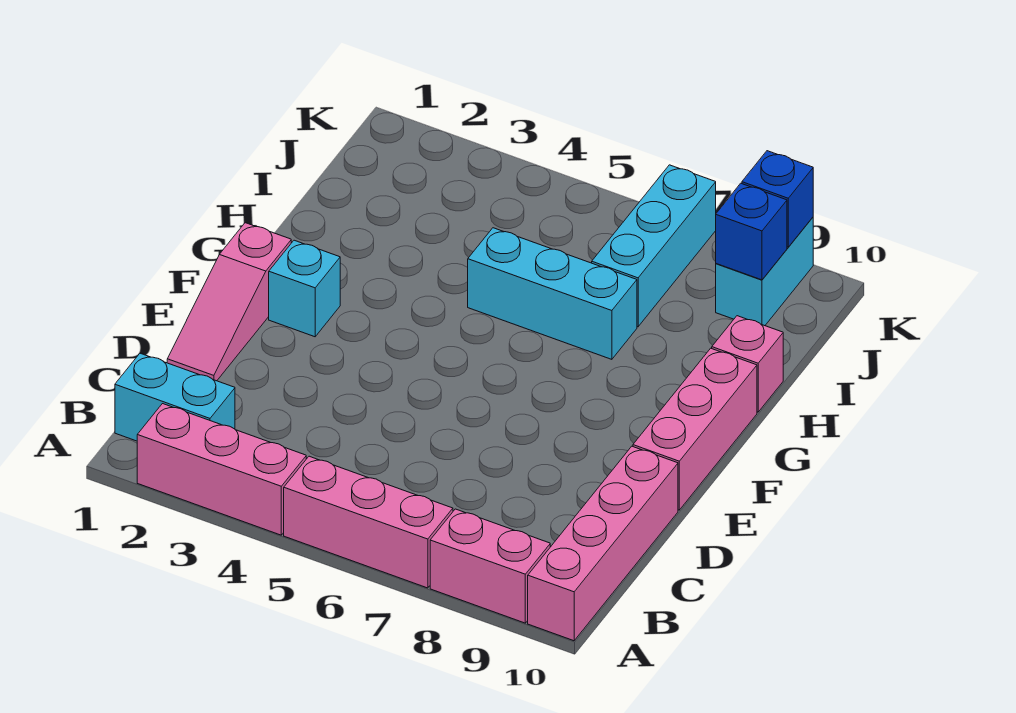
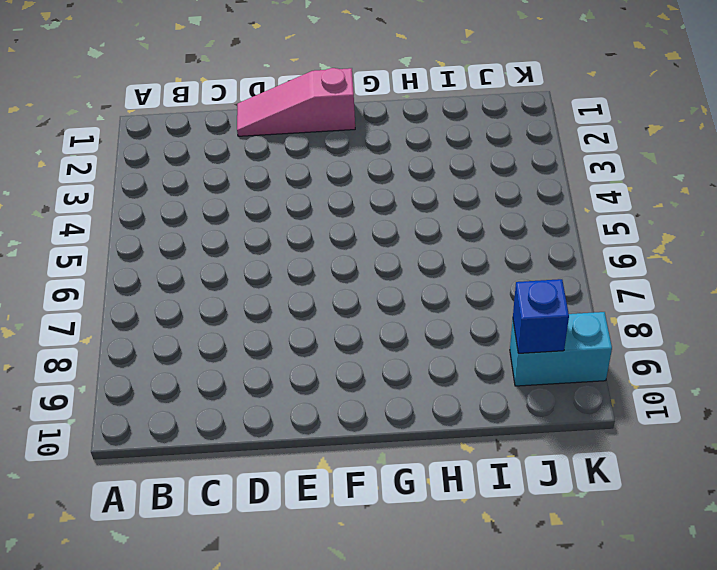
none -> pink brick A2:A4 level 1
none -> pink brick A5:A7 level 1
none -> pink brick A8:A9 level 1

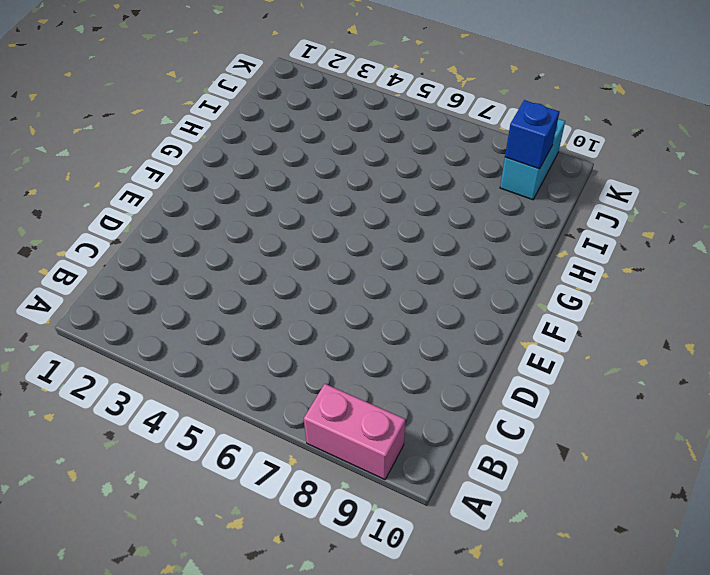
none -> pink brick A2:A4 level 1
none -> pink brick A5:A7 level 1
none -> pink brick A10:D10 level 1

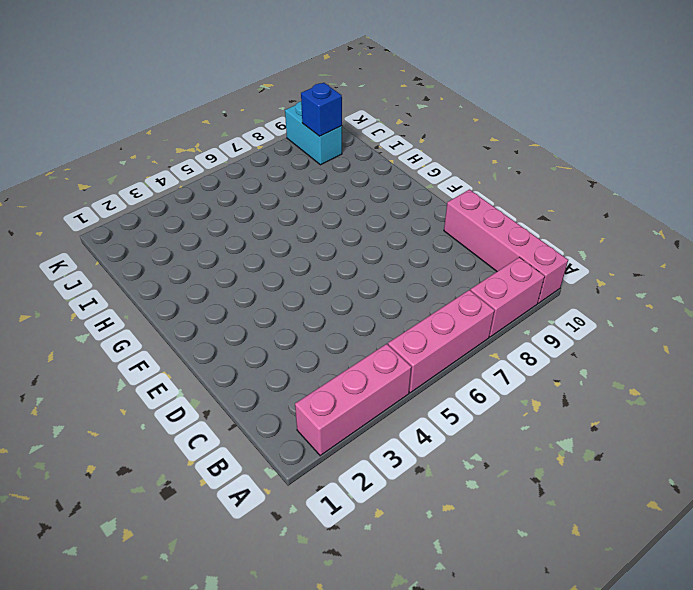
none -> cyan brick B1:B2 level 1
none -> pink slope D1:F1 level 1 top F
none -> pink brick E10:G10 level 1

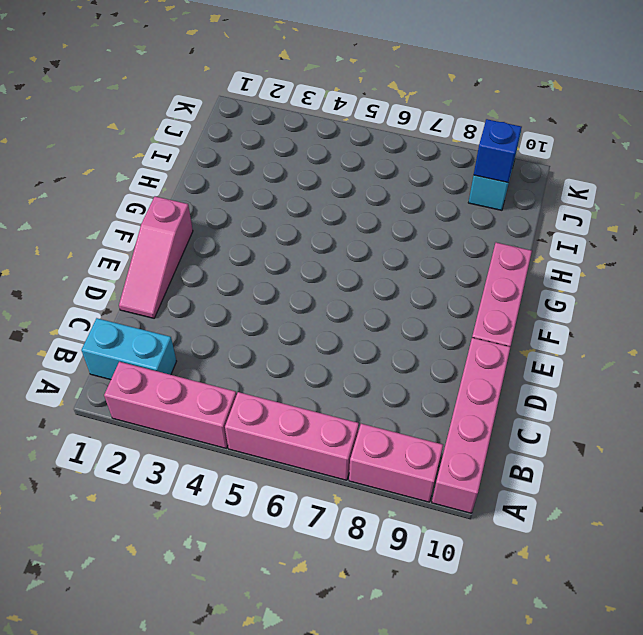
none -> cyan brick F2 level 1
none -> cyan brick H5:H7 level 1
none -> pink brick H10 level 1

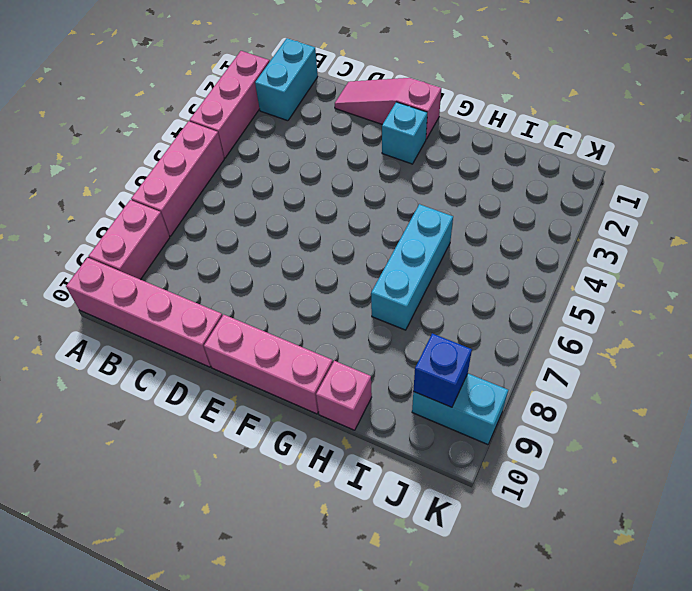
none -> cyan brick I7:K7 level 1
none -> blue brick K9 level 2

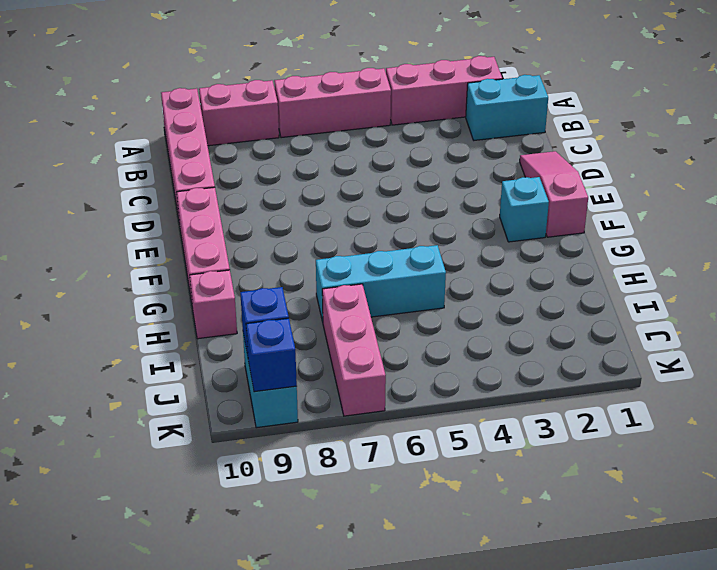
pink brick I7:K7 level 1 -> cyan brick I7:K7 level 1

